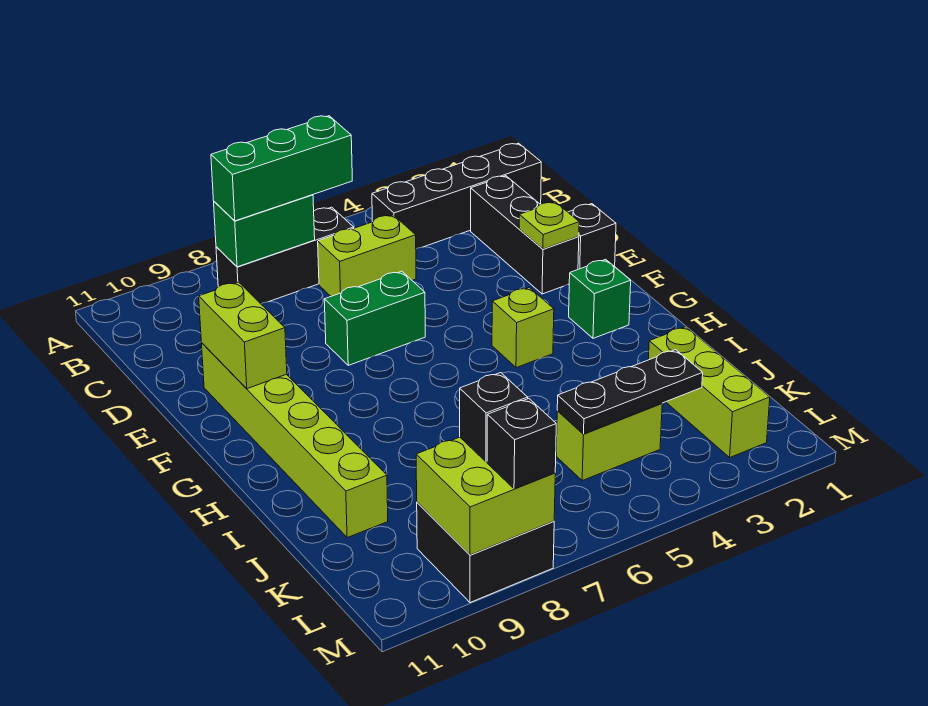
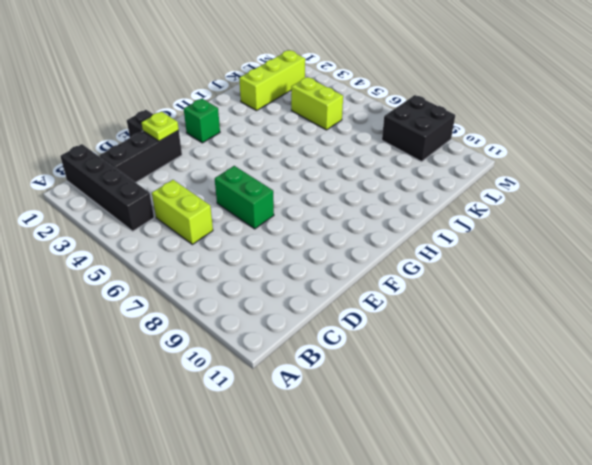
none -> black brick B6:B8 level 1
none -> lime brick E10:J10 level 1
none -> lime brick G4 level 1

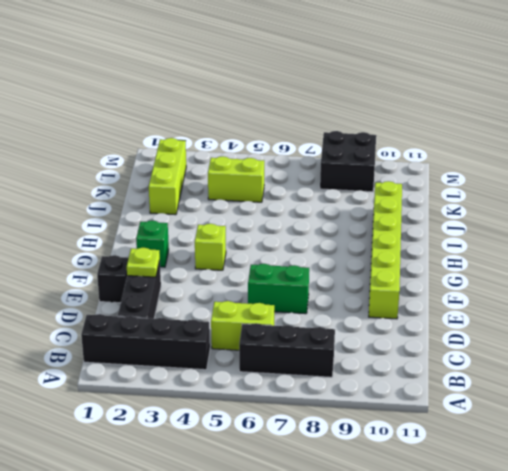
none -> green brick B7:B8 level 2
none -> lime brick E10:F10 level 2
none -> black plate K3:K5 level 2

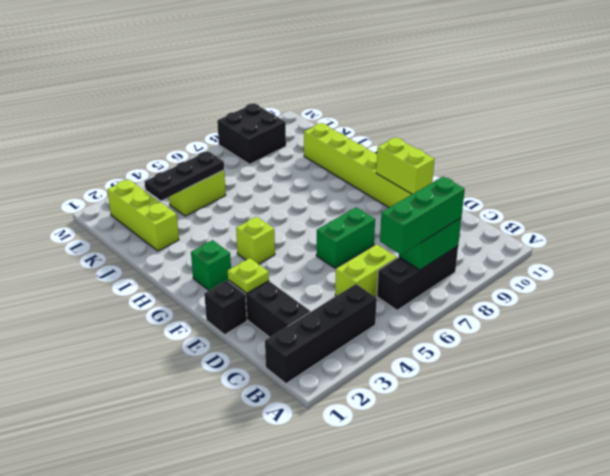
none -> lime brick L8:M9 level 2
none -> black brick L8 level 3
none -> black brick M8 level 3

